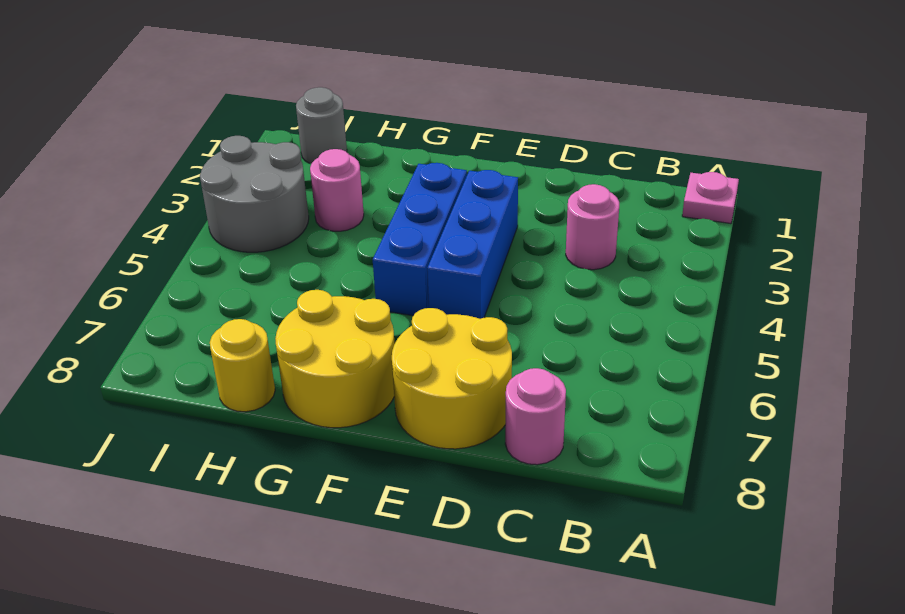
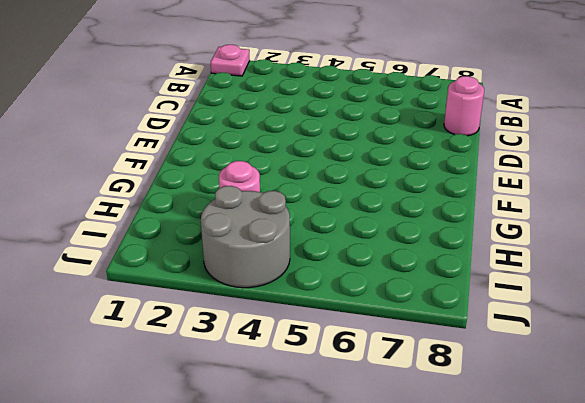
none -> pink round brick C3 level 1
none -> yellow round brick D7:E8 level 1

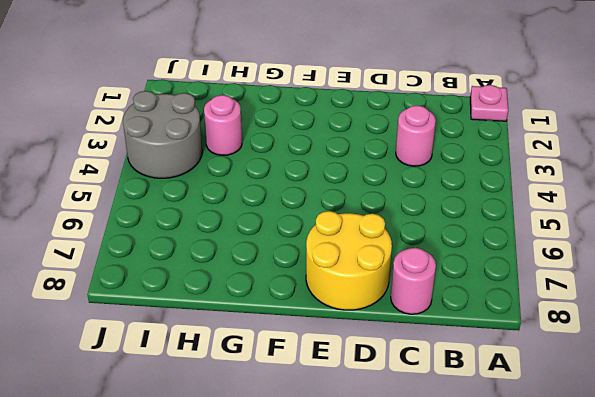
none -> blue brick E3:E5 level 1
none -> blue brick F3:F5 level 1

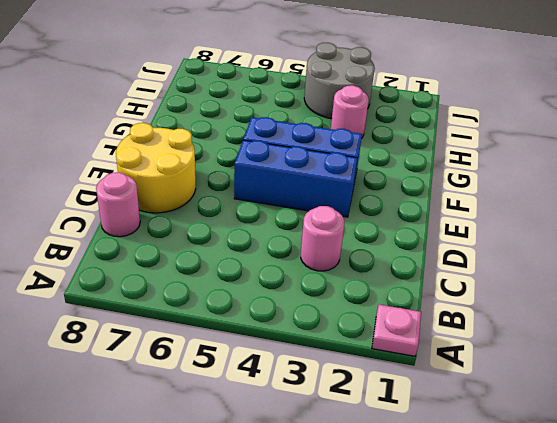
none -> yellow round brick F7:G8 level 1
none -> yellow round brick H8 level 1

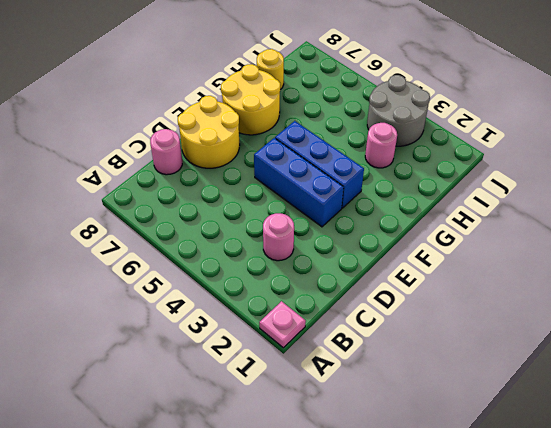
none -> grey round brick I1 level 1

